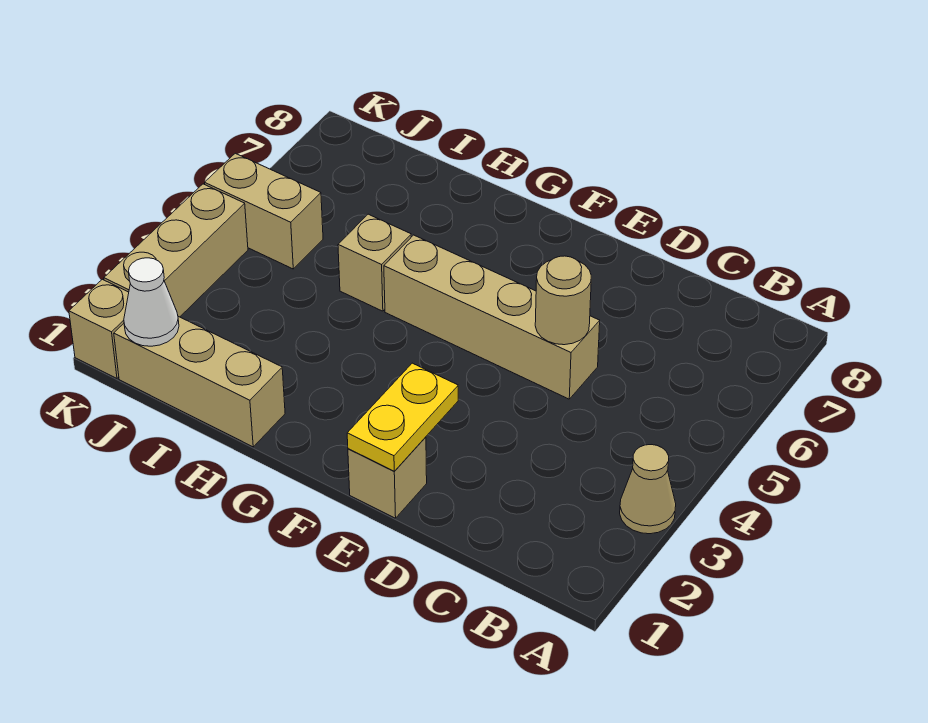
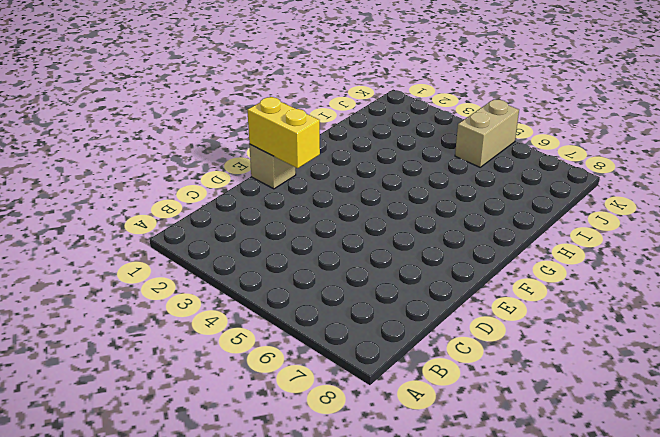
yellow brick E1:E2 level 2 -> yellow plate E1:E2 level 2
none -> tan cone A3 level 1
none -> tan brick D5:G5 level 1

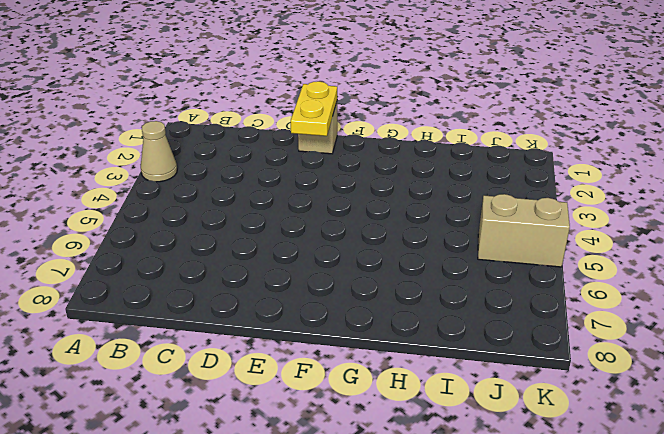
none -> tan brick D5:G5 level 1
none -> tan brick H1:J1 level 1

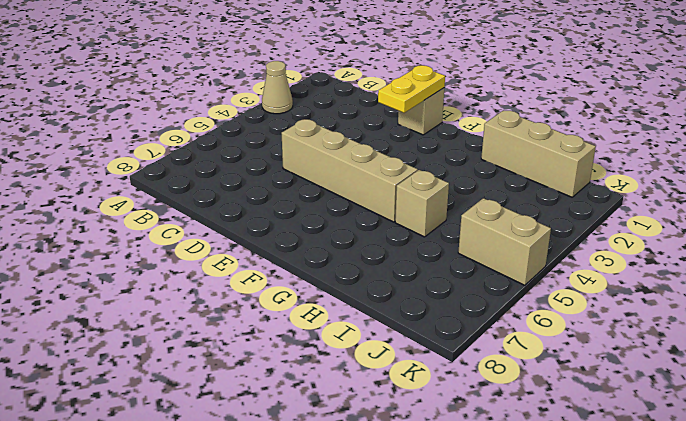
none -> tan brick K1 level 1
none -> tan brick K2:K4 level 1

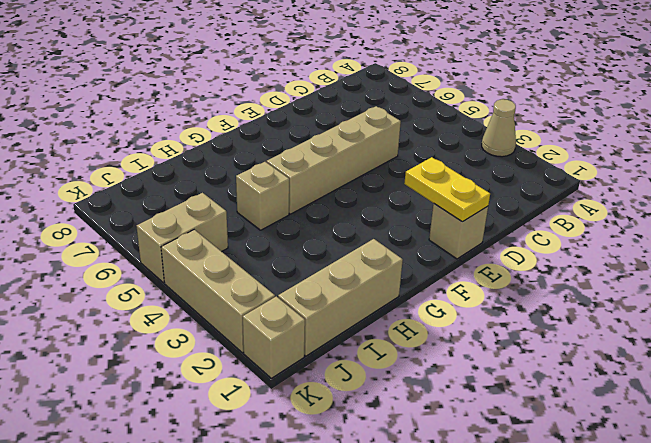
none -> tan round brick D5 level 2
none -> white cone J1 level 2

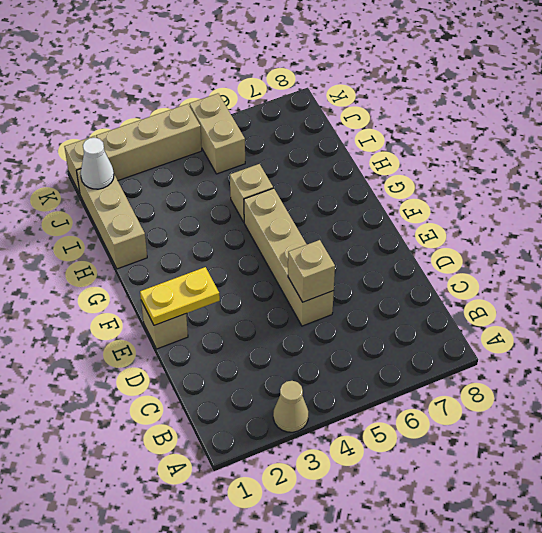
tan brick D5 level 2 -> tan round brick D5 level 2

